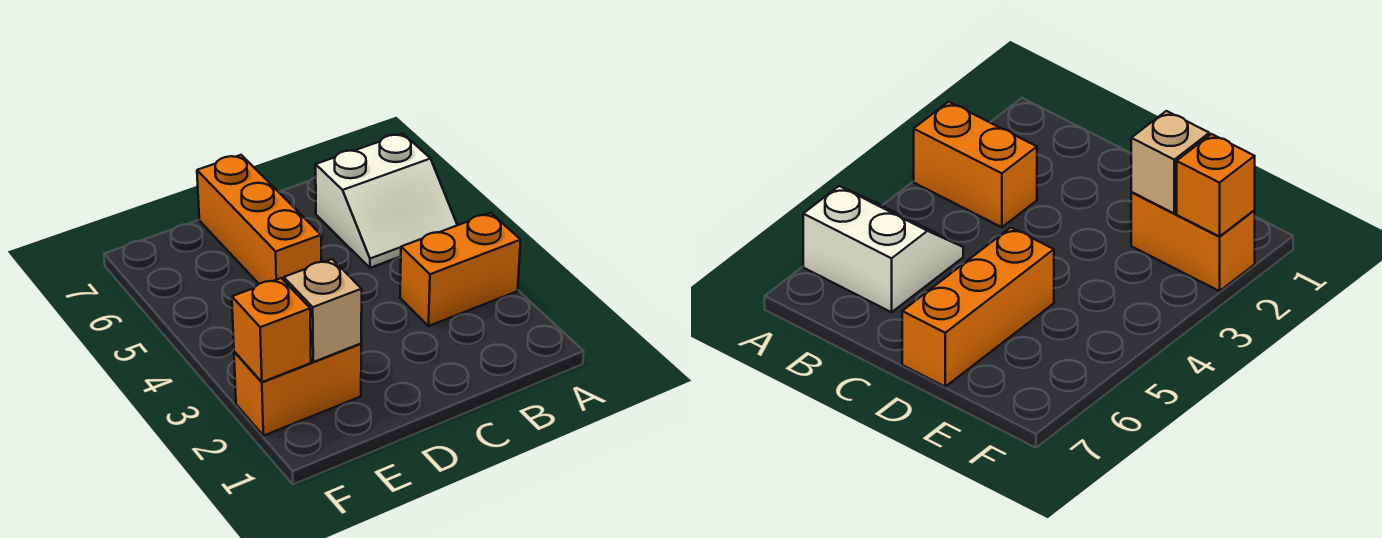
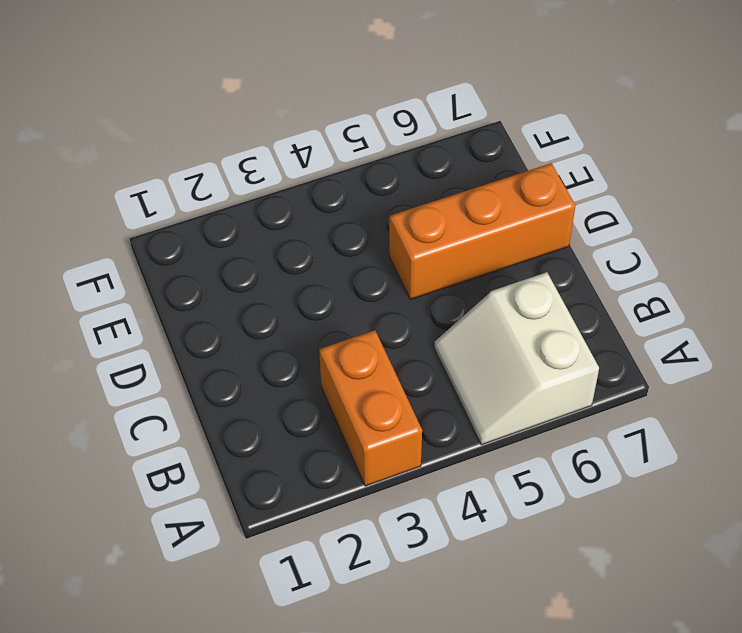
none -> orange brick E2:F2 level 1
none -> tan brick E2 level 2

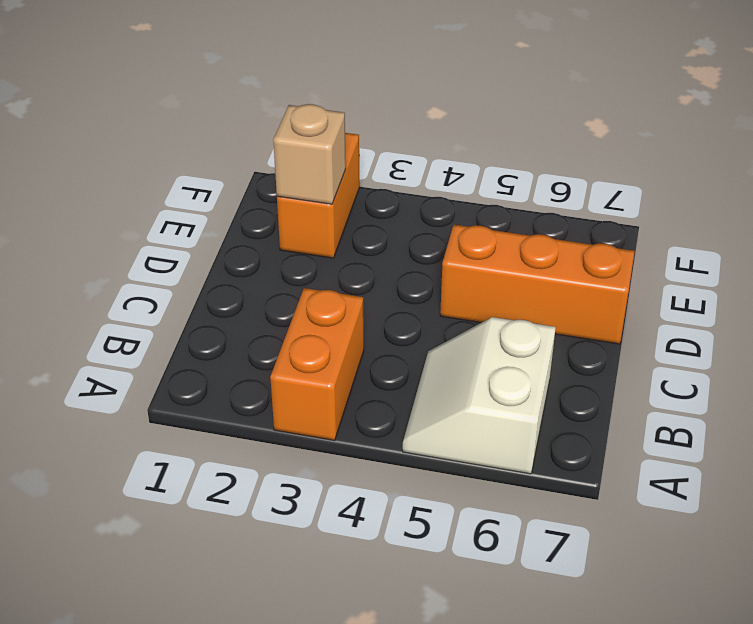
none -> orange brick F2 level 2

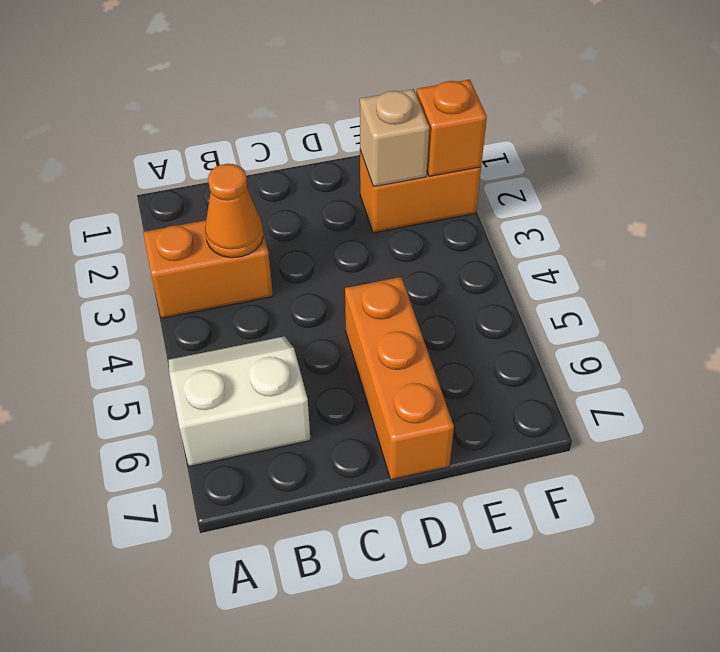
orange cone B3 level 2 -> none

